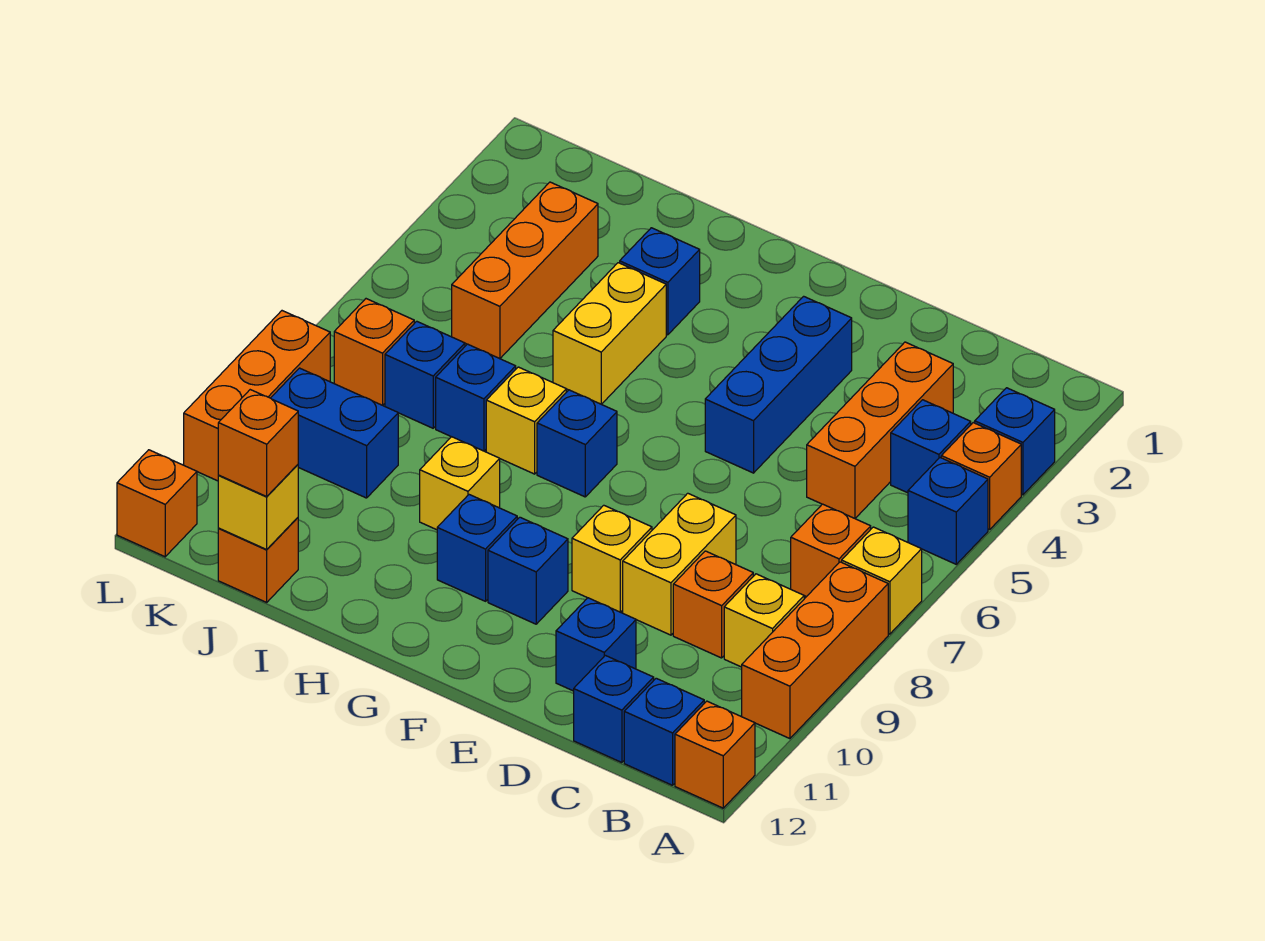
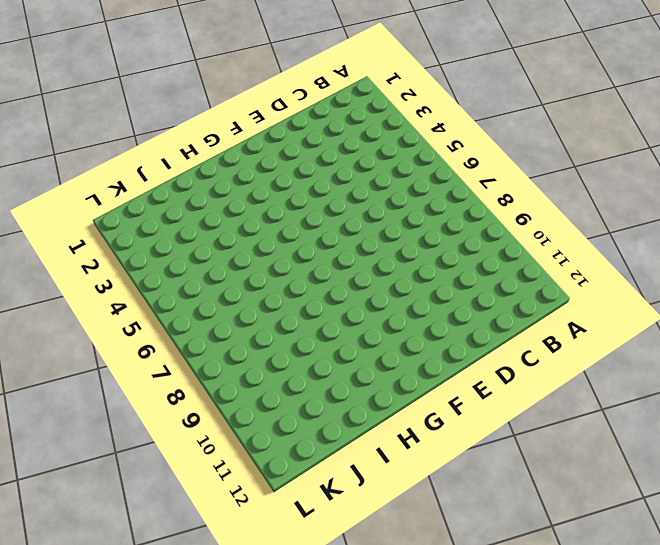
none -> blue brick A3 level 1
none -> orange brick A4 level 1
none -> blue brick A5 level 1
none -> yellow brick A7 level 1

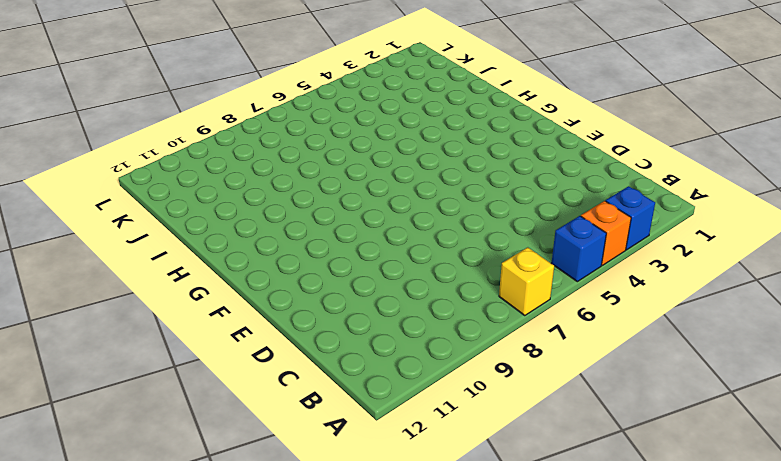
none -> orange brick A8:A10 level 1
none -> orange brick A12 level 1
none -> blue brick B4 level 1
none -> orange brick B7 level 1

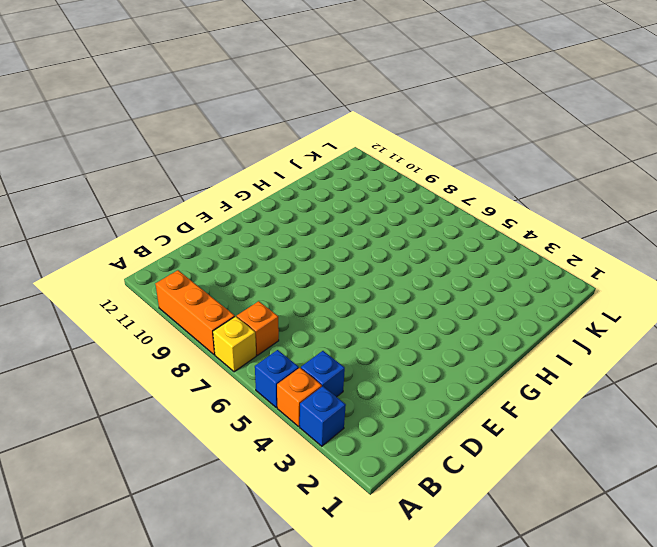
none -> orange brick A12 level 1
none -> yellow brick B9 level 1
none -> blue brick B12 level 1
none -> orange brick C3:C5 level 1

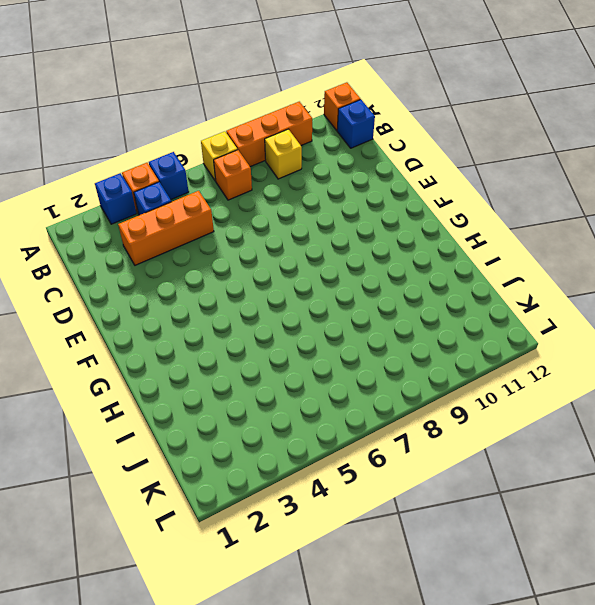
none -> orange brick C9 level 1
none -> blue brick C12 level 1
none -> yellow brick D8:D9 level 1
none -> blue brick D11 level 1

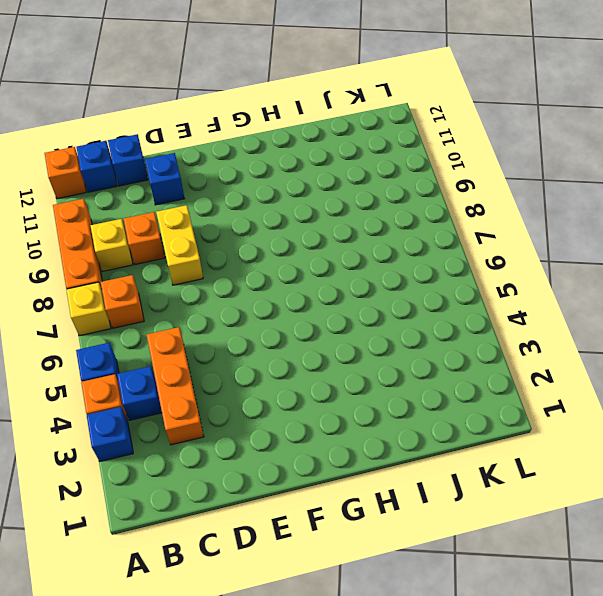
none -> blue brick E3:E5 level 1
none -> yellow brick E9 level 1
none -> blue brick F10 level 1
none -> blue brick G7 level 1

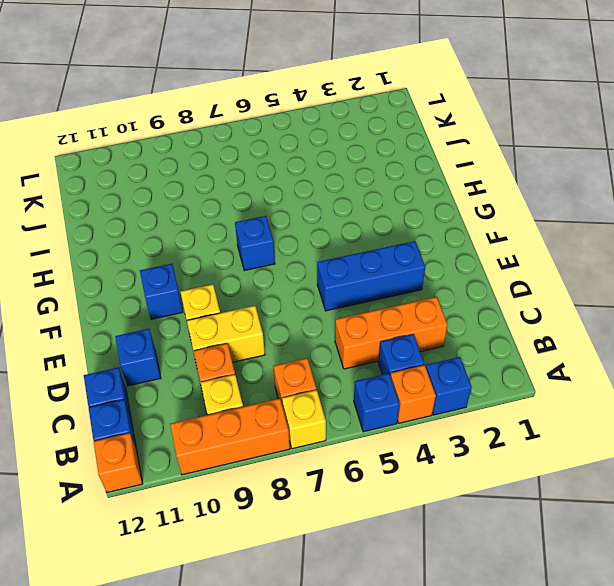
none -> blue brick G10 level 1
none -> blue brick H3 level 1
none -> yellow brick H4:H5 level 1
none -> yellow brick H7 level 1

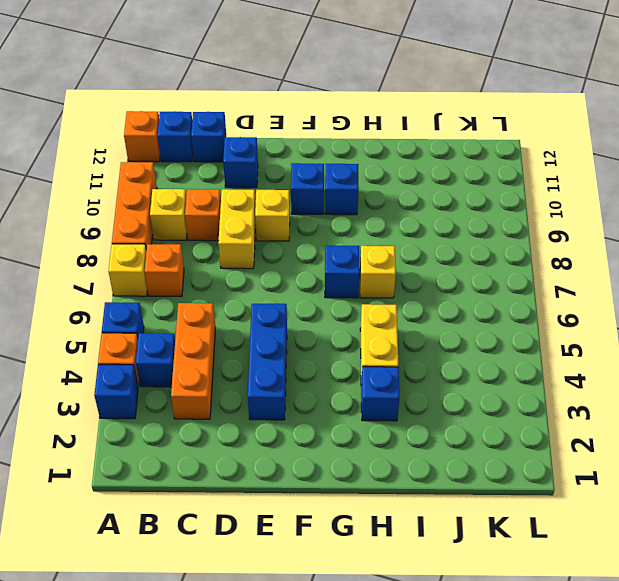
none -> yellow brick H9 level 1
none -> blue brick I7 level 1
none -> orange brick J3:J5 level 1
none -> blue brick J7 level 1

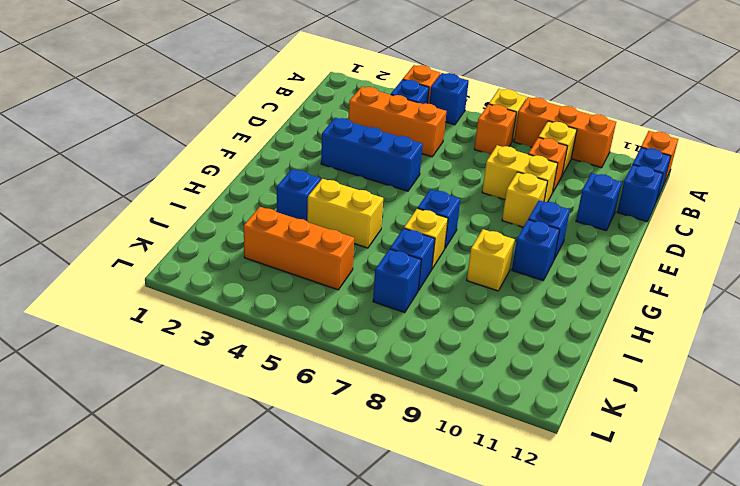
none -> blue brick A3 level 1
none -> blue brick J9:K9 level 1
none -> orange brick J12 level 1
none -> orange brick K7 level 1

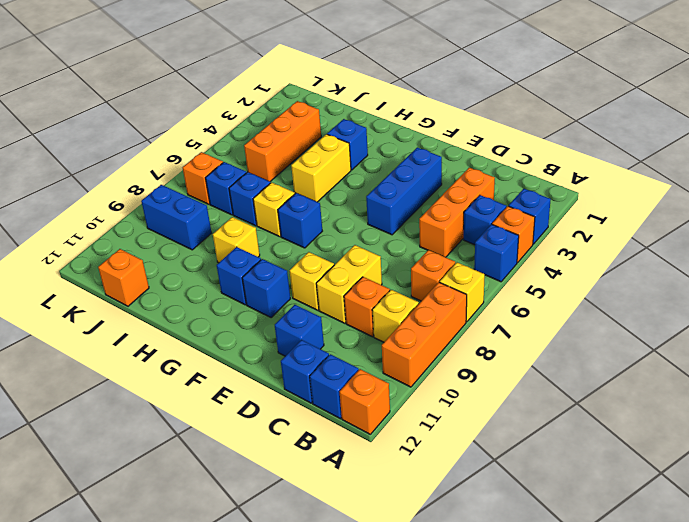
none -> orange brick L8:L10 level 1
none -> orange brick L12 level 1
none -> yellow brick J12 level 2
none -> orange brick J12 level 3

